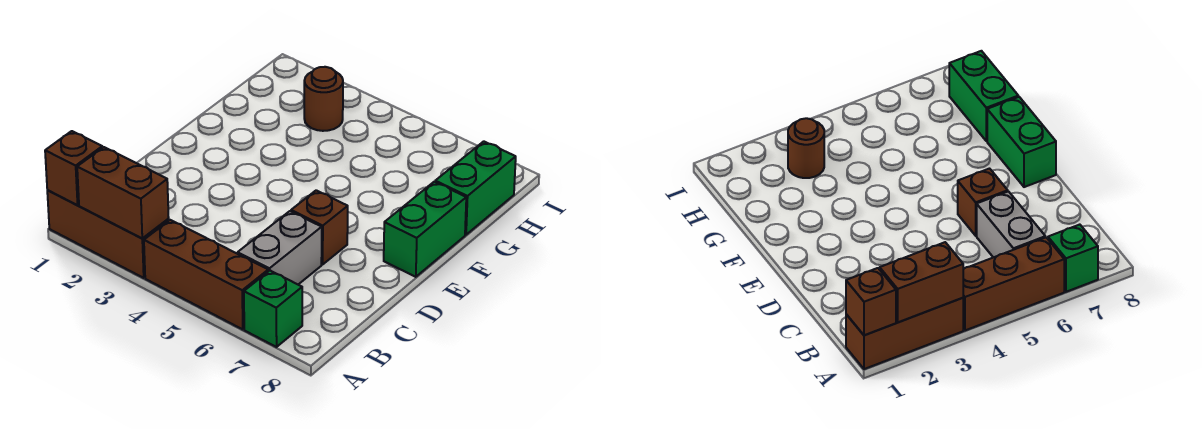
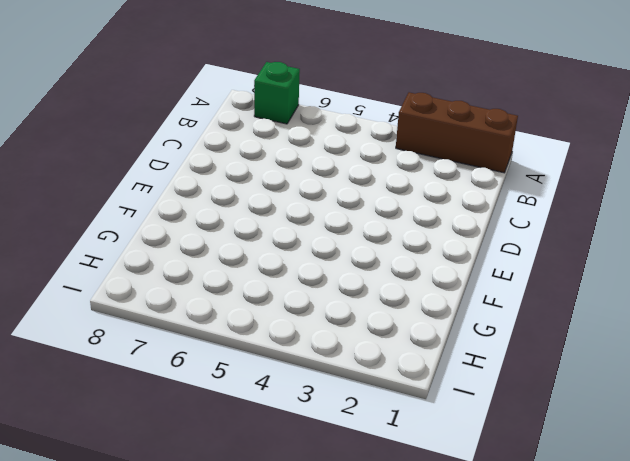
none -> brown brick A4:A6 level 1
none -> grey brick B6:C6 level 1

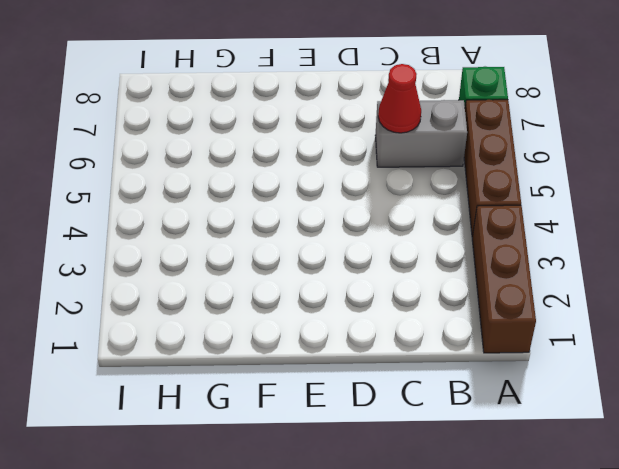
red cone C6 level 2 -> none
none -> brown brick D6 level 1
none -> green brick E8:F8 level 1

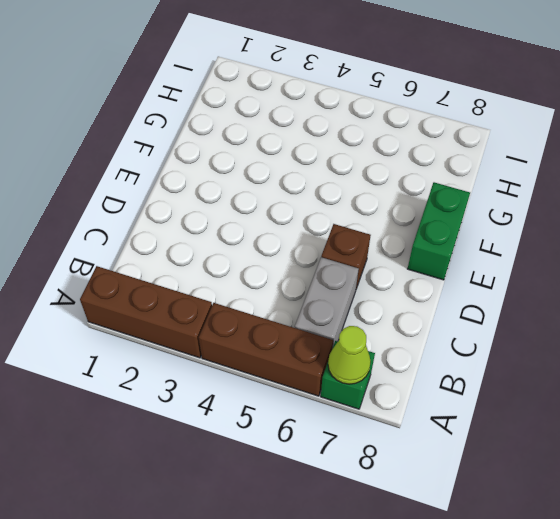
lime cone A7 level 2 -> none
none -> green brick G8:H8 level 1
none -> brown round brick H3 level 1

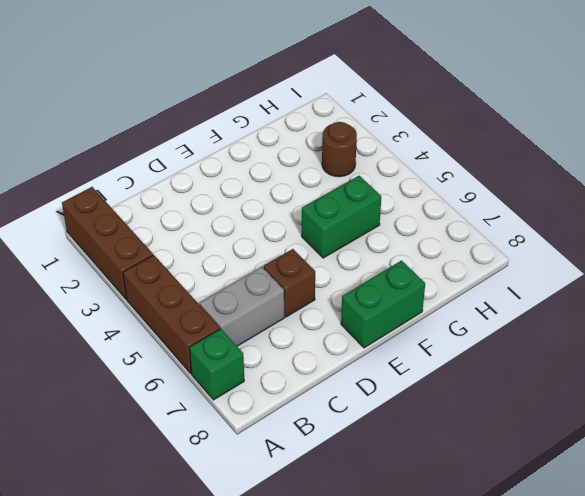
green brick F5:G5 level 1 -> green brick G8:H8 level 1
none -> brown brick A1 level 2
none -> brown brick A2:A3 level 2

